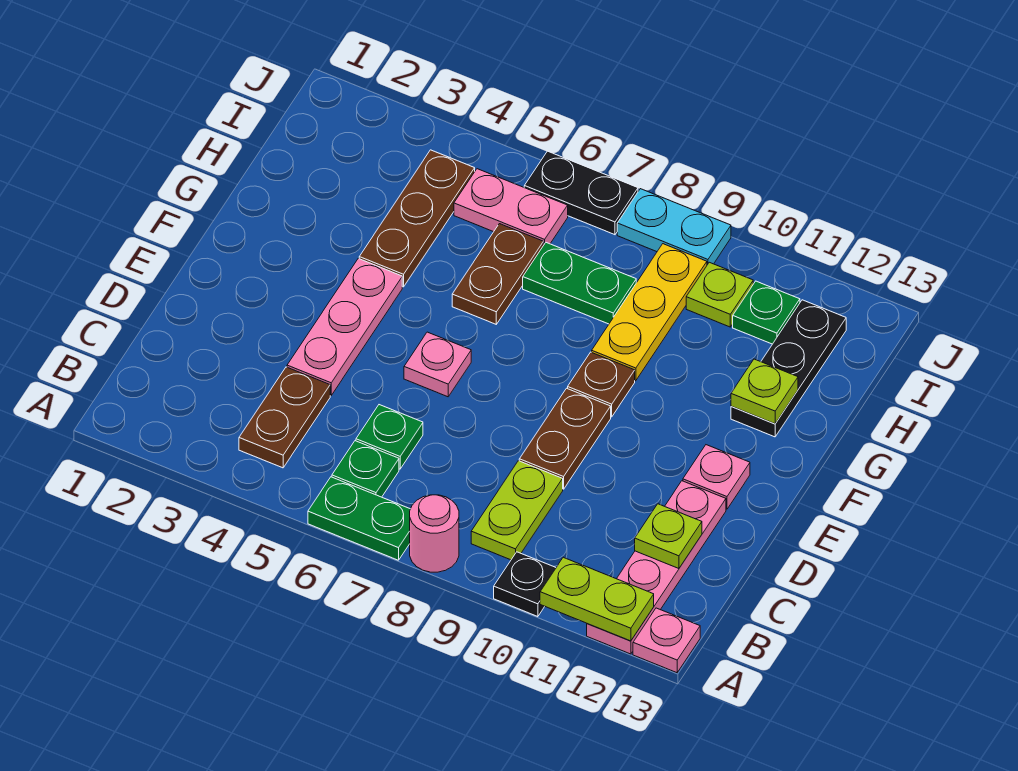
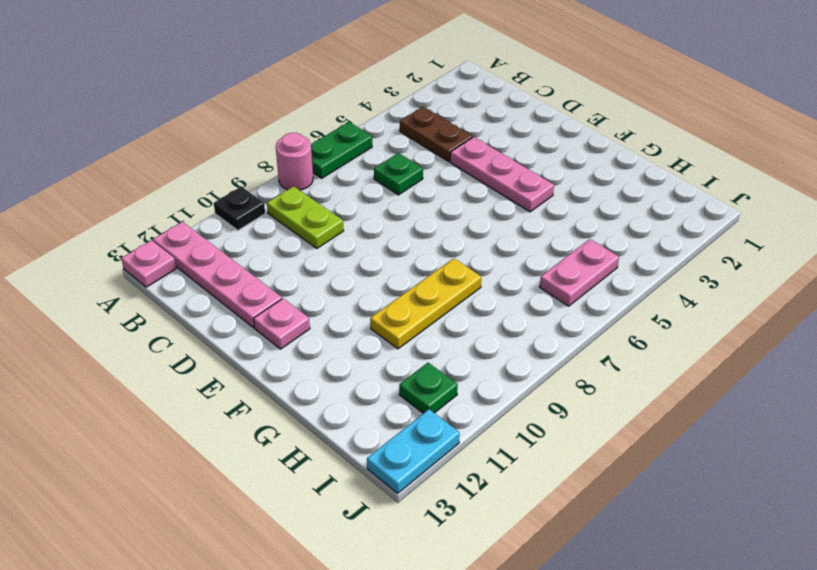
yellow plate G8:G10 level 1 -> yellow plate G9:I9 level 1
cyan plate J12:J13 level 1 -> cyan plate J8:J9 level 1
none -> green plate B6 level 1
none -> brown plate D9:E9 level 1
none -> pink plate E6 level 1

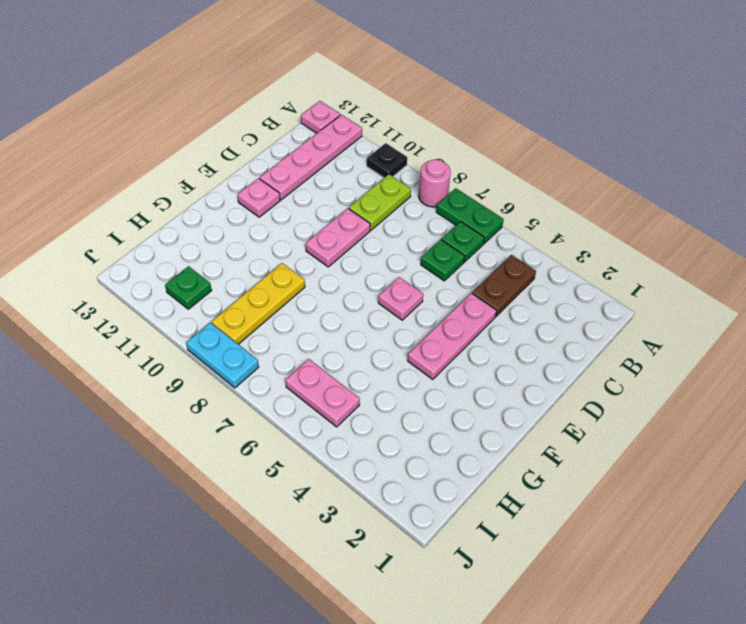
pink plate D9:E9 level 1 -> brown plate D9:E9 level 1
none -> brown plate F9 level 1
none -> brown plate G4:I4 level 1
none -> brown plate G6:H6 level 1

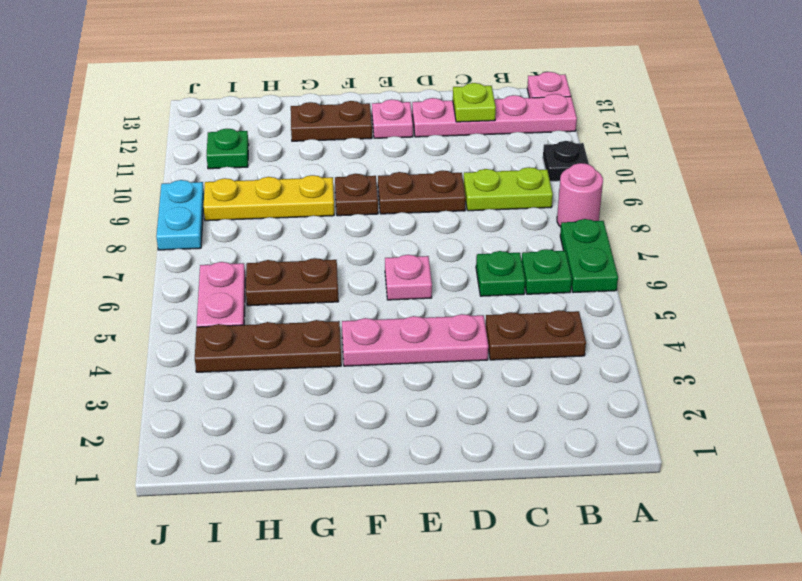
brown plate F12:G12 level 1 -> black plate G12:I12 level 1
none -> green plate H7:H8 level 1
none -> lime plate I10 level 1
none -> black plate J6:J7 level 1

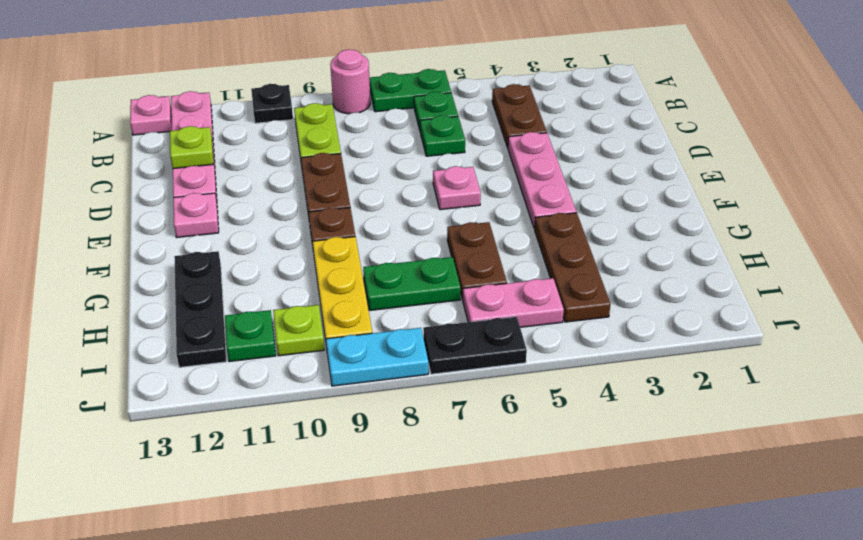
none -> lime plate A11:A12 level 2
none -> lime plate G12 level 2

